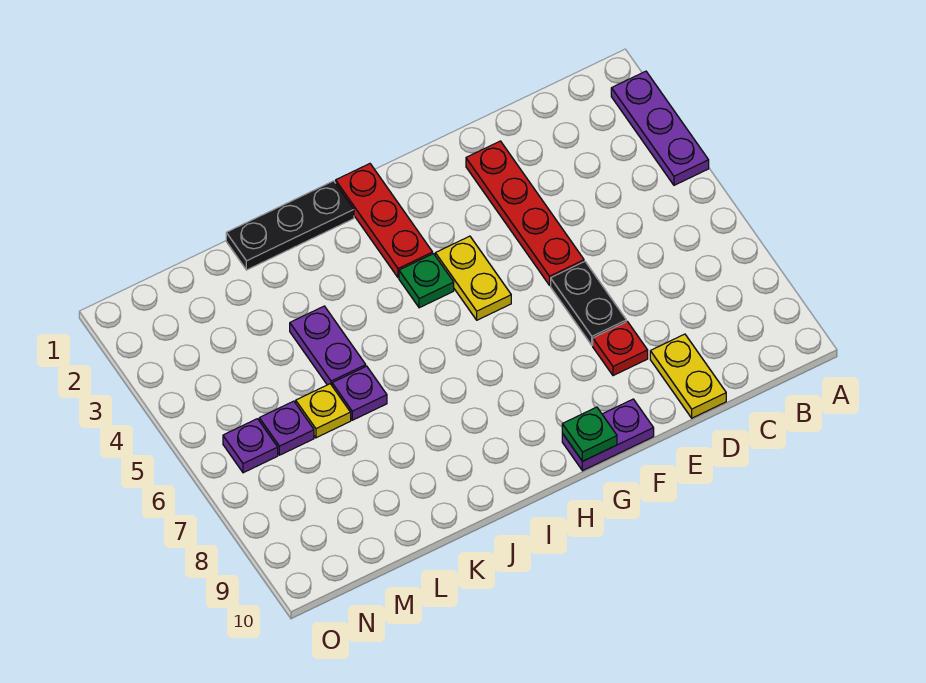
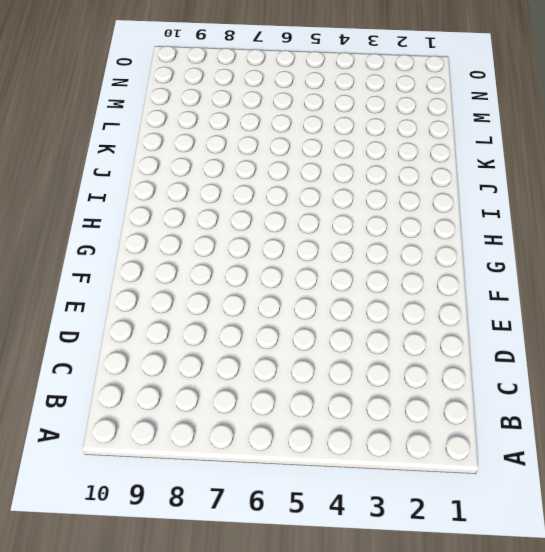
none -> purple plate A2:A4 level 1
none -> yellow plate D9:D10 level 1
none -> red plate E2:E5 level 1

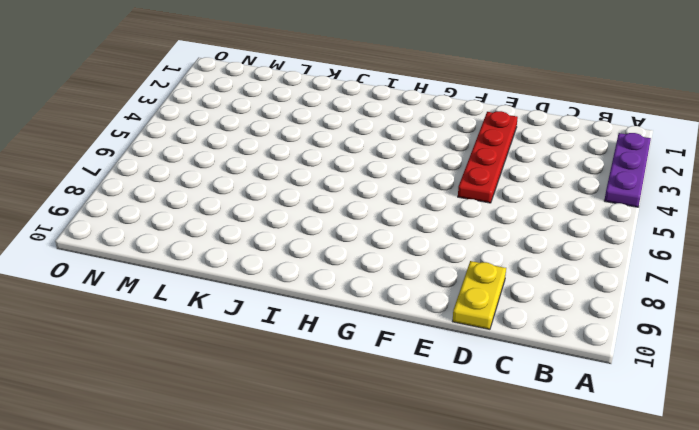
none -> black plate E6:E7 level 1
none -> red plate E8 level 1
none -> purple plate F10:G10 level 1

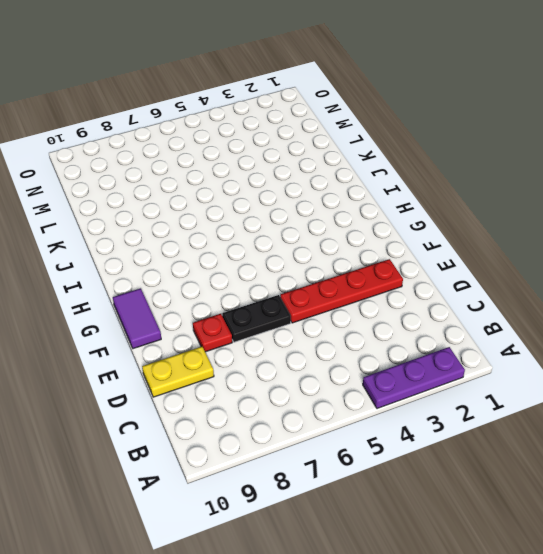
purple tile F10:G10 level 1 -> purple plate F10:G10 level 1
none -> yellow plate G4:G5 level 1
none -> red plate H1:H3 level 1
none -> green plate H4 level 1

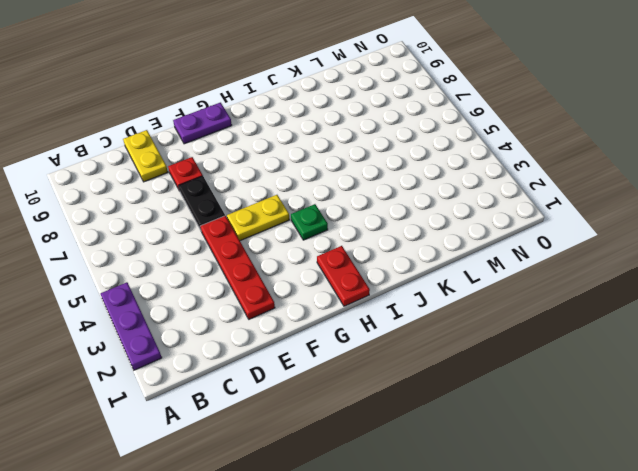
yellow plate F5:G5 level 1 -> yellow plate G4:G5 level 1
red plate H1:H2 level 1 -> red plate H1:H3 level 1
none -> black plate I1:K1 level 1
none -> purple plate K4:K5 level 1
none -> purple plate K6 level 1

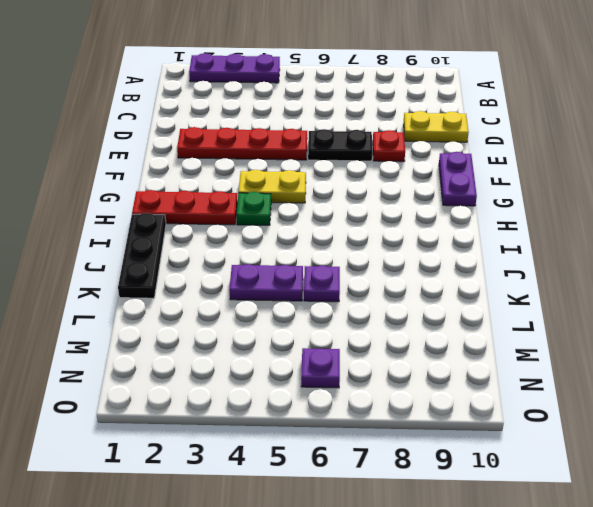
none -> yellow plate L6 level 1
none -> purple plate M6 level 1
none -> green plate G10 level 2

